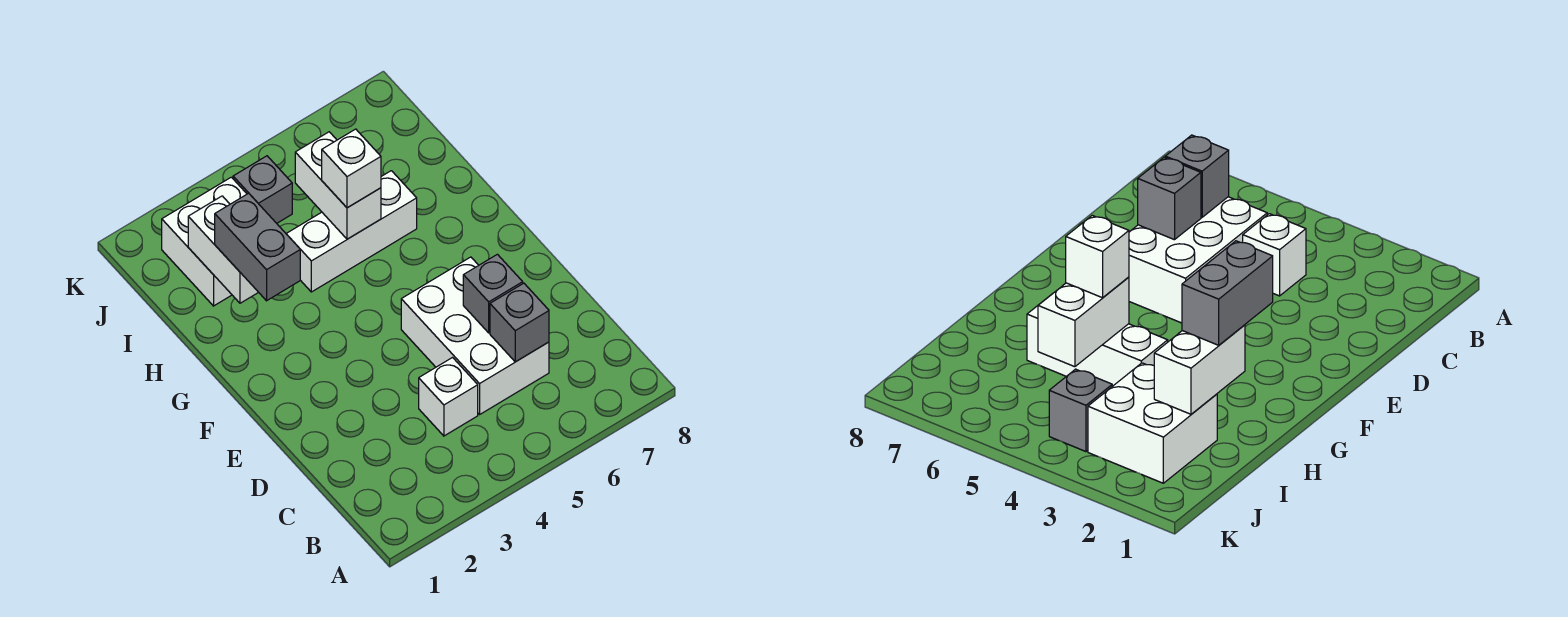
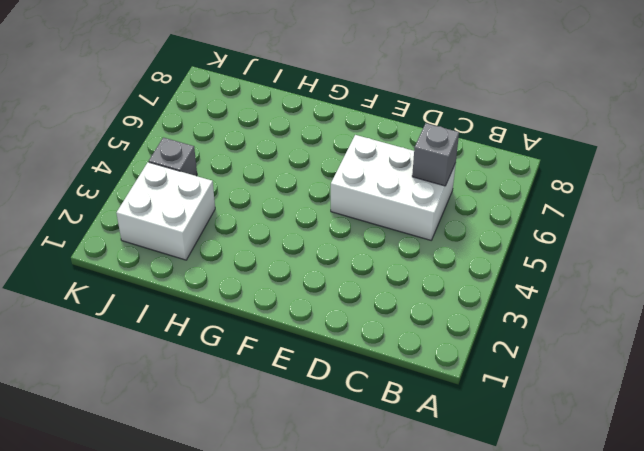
none -> white brick C4 level 1
none -> white brick H4:H6 level 1

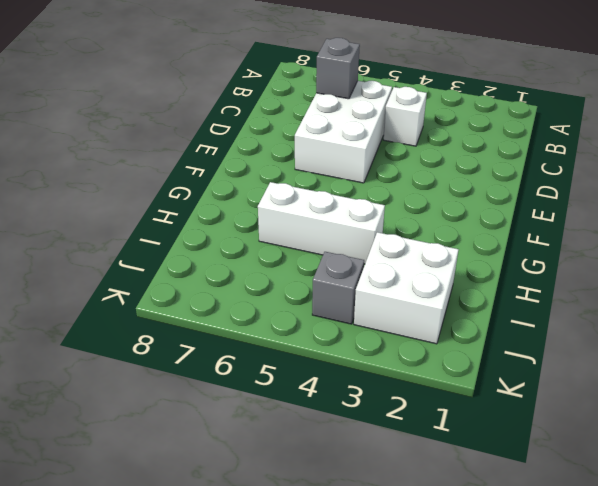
none -> grey brick D6 level 2
none -> white brick H2:I2 level 2

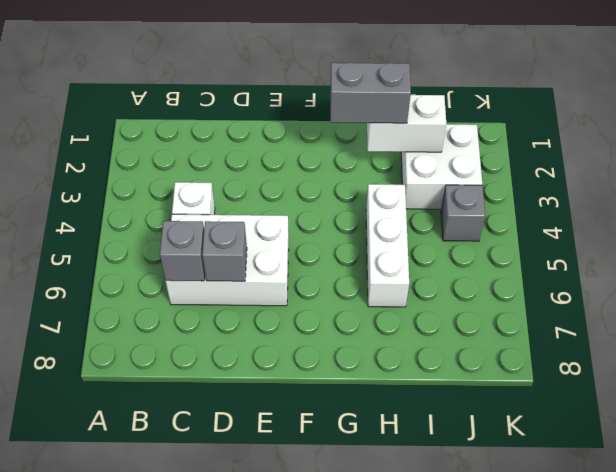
none -> white brick H5:I5 level 2
none -> white brick H5 level 3

